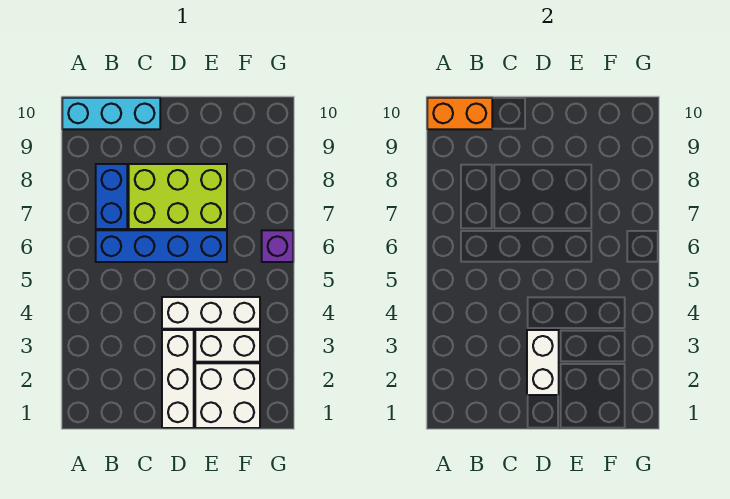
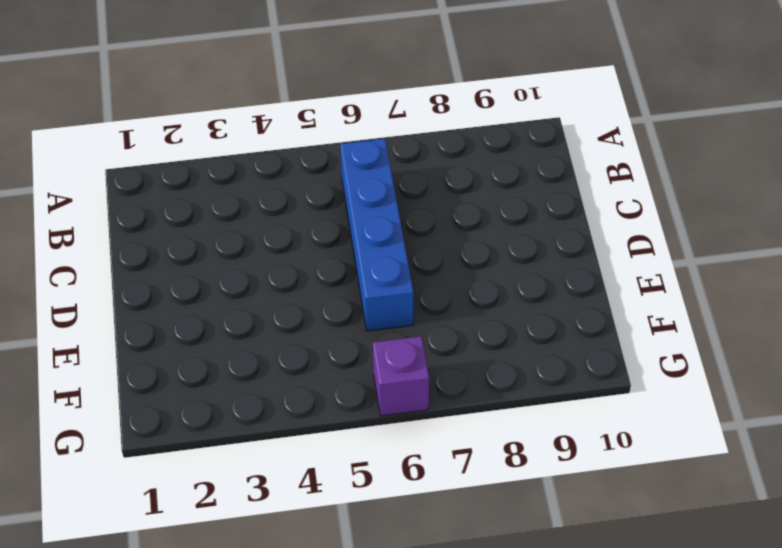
none -> cyan brick A10:C10 level 1
none -> blue brick B7:B8 level 1

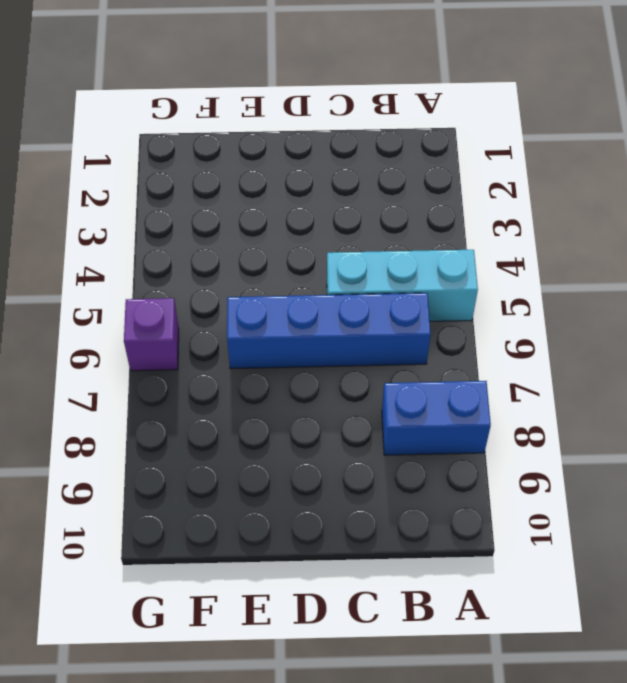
cyan brick A5:C5 level 1 -> cyan brick A10:C10 level 1
blue brick A8:B8 level 1 -> blue brick B7:B8 level 1
none -> lime brick C7:E8 level 1
none -> white brick D1:D3 level 1

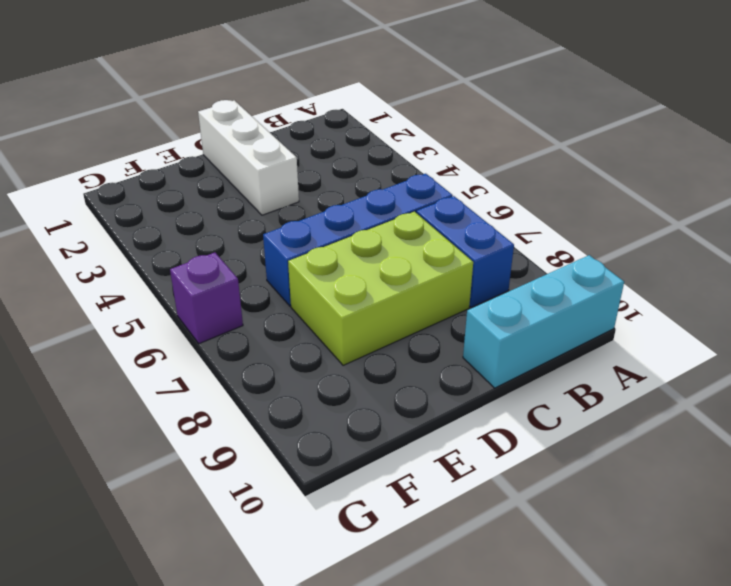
none -> white brick D4:F4 level 1
none -> white brick E1:F2 level 1

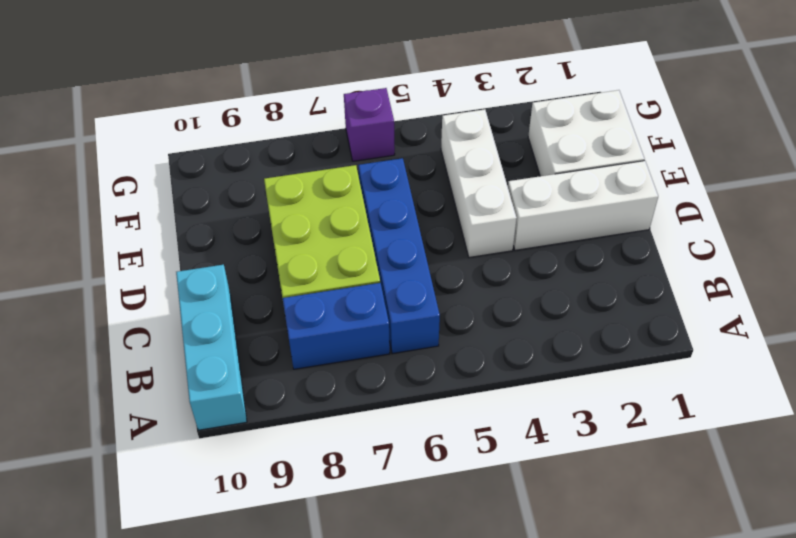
none -> white brick E3:F3 level 1
none -> orange brick A10:B10 level 2

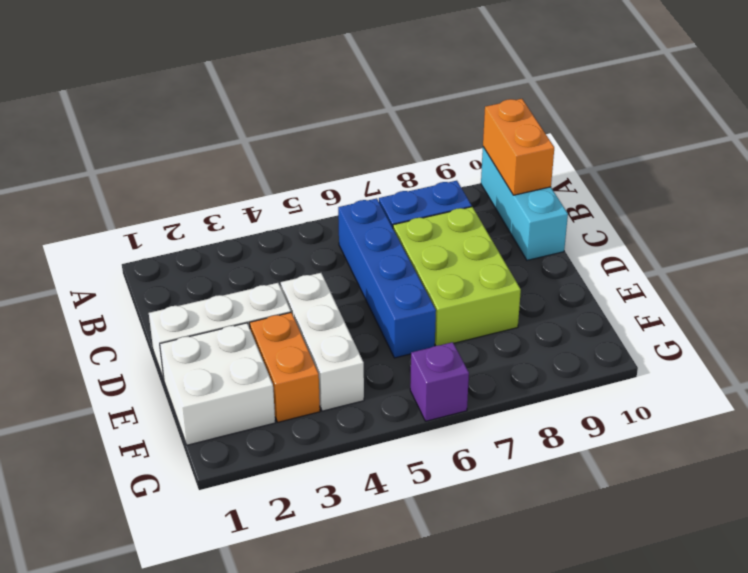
orange brick E3:F3 level 1 -> white brick E3:F3 level 1
none -> white brick D2:D3 level 2

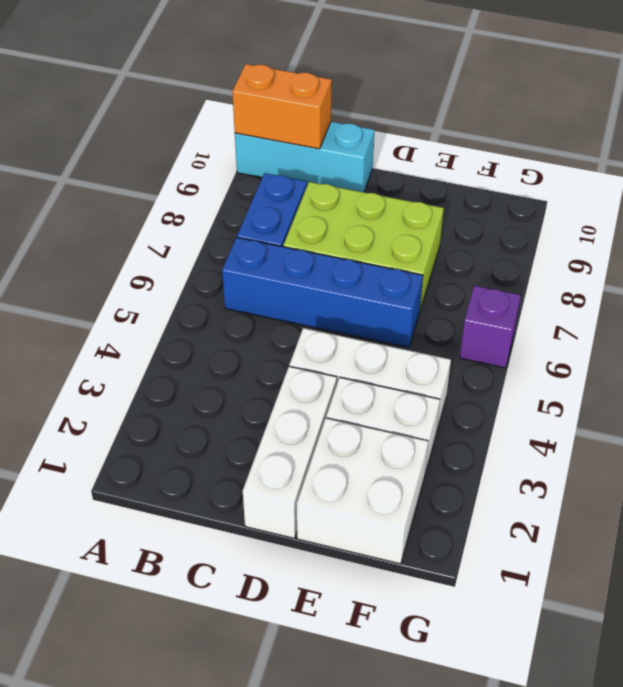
none -> white brick D2:D3 level 2

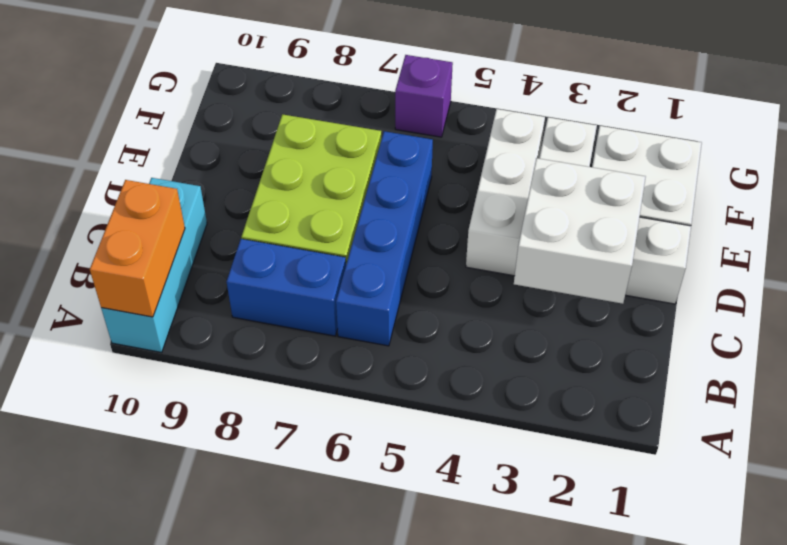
white brick C2:D3 level 2 -> white brick D2:D3 level 2

